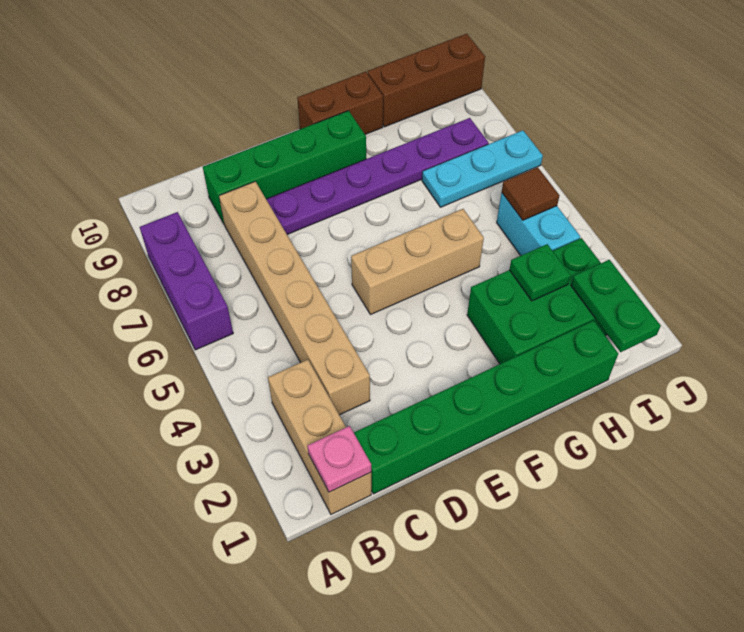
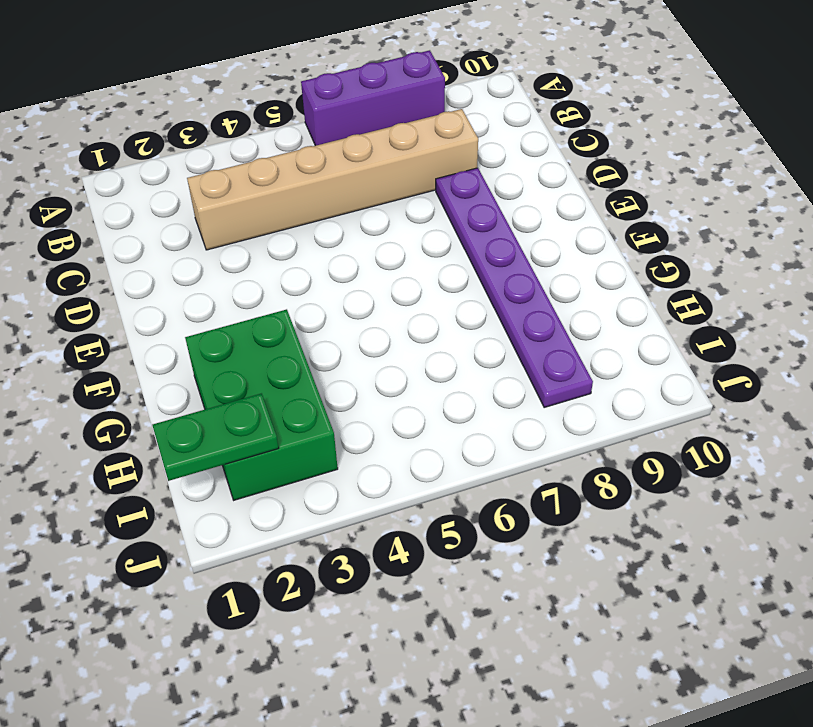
none -> tan brick B1:B3 level 1
none -> green brick C1:H1 level 1
none -> green brick C9:F9 level 1

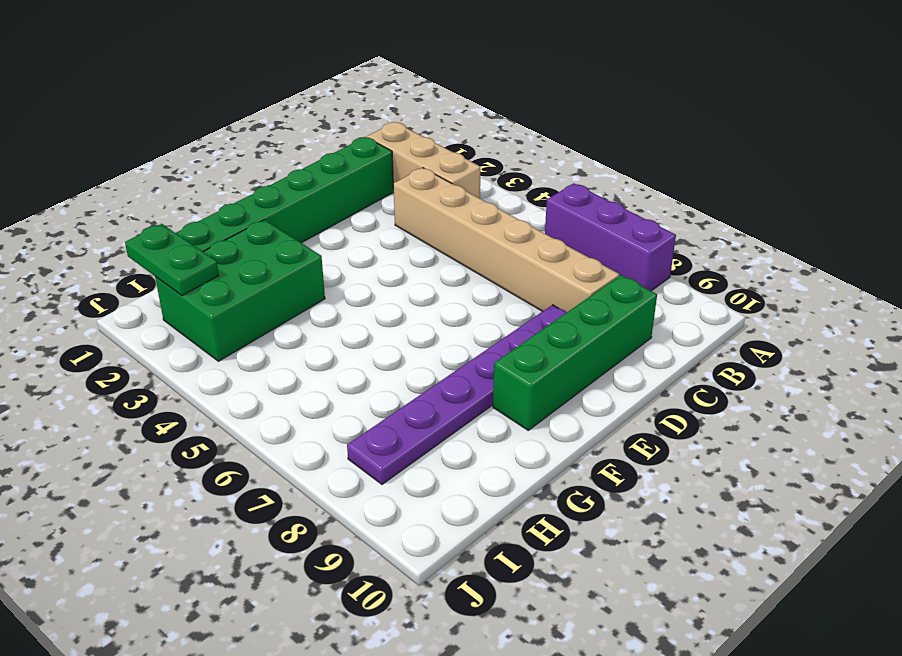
none -> tan brick E5:G5 level 1
none -> brown brick F10:G10 level 1
none -> cyan plate H7:J7 level 1

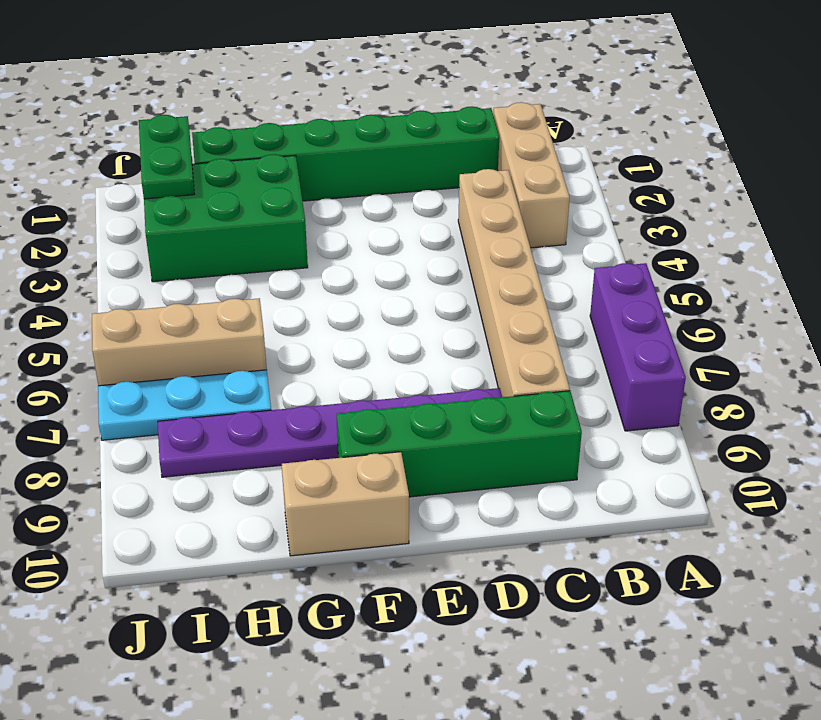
tan brick F10:G10 level 1 -> brown brick F10:G10 level 1
tan brick H6:J6 level 1 -> tan brick E5:G5 level 1
none -> brown brick H10:J10 level 1
none -> cyan brick I4:I5 level 1
none -> pink plate B1 level 2

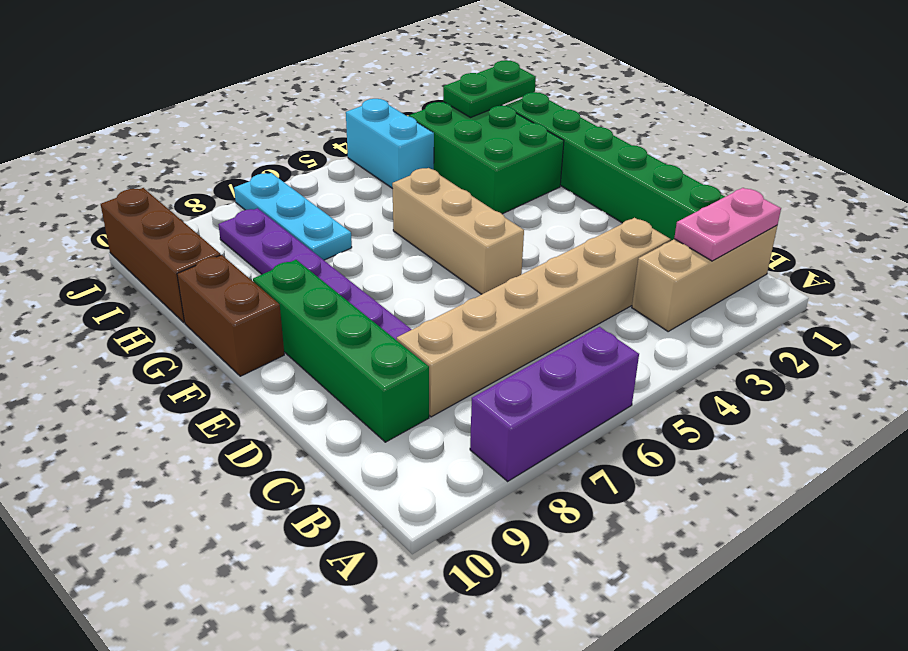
pink plate B1:B2 level 2 -> pink plate B1 level 2
cyan brick I4:J4 level 1 -> cyan brick I4:I5 level 1
none -> green plate H3 level 2
none -> brown tile I5 level 2

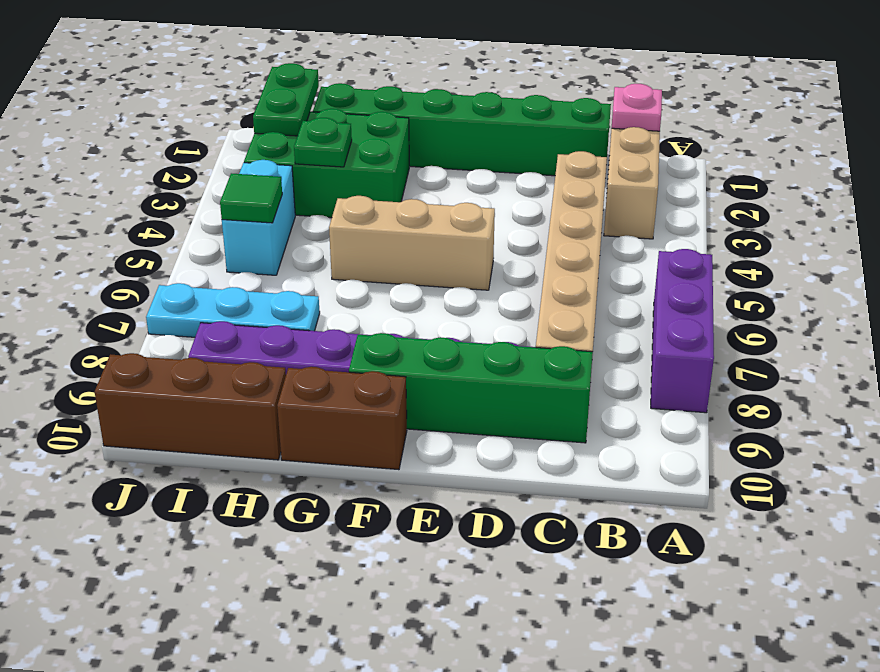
green tile I5 level 2 -> brown tile I5 level 2

